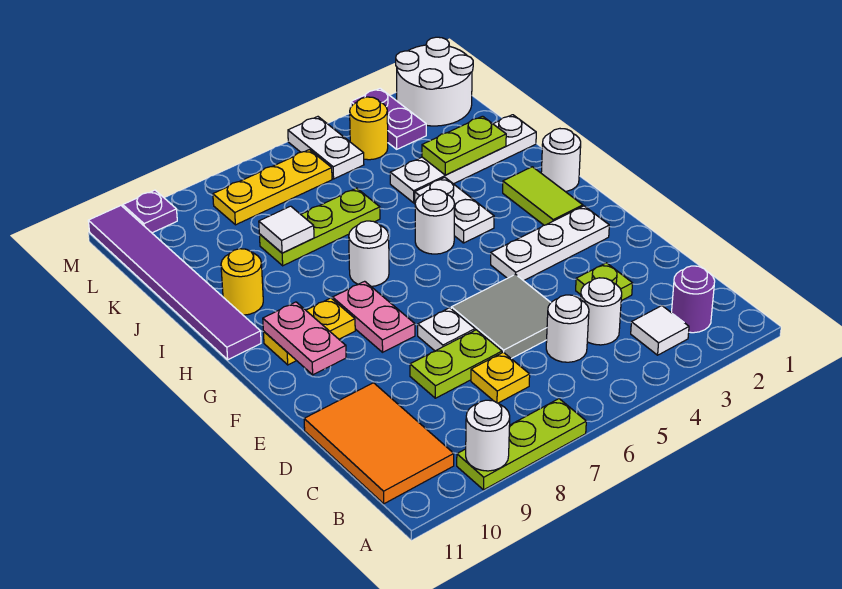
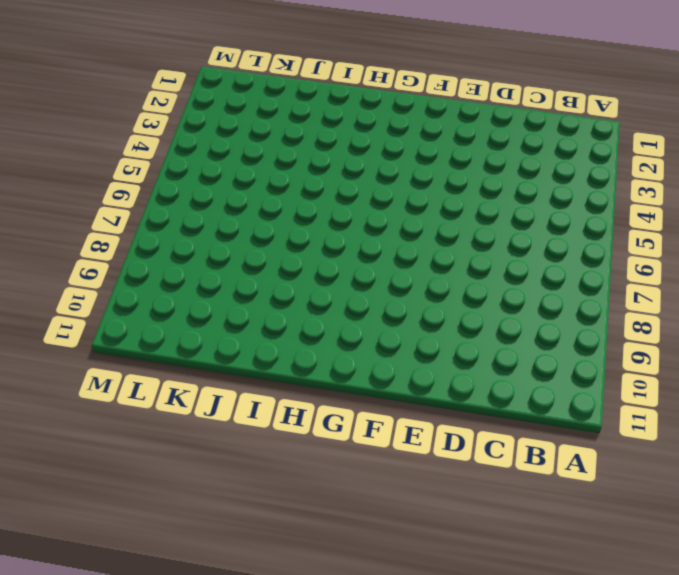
none -> lime plate A7:A9 level 1
none -> purple round brick B2 level 1
none -> white tile B3 level 1
none -> orange tile B10:D11 level 1

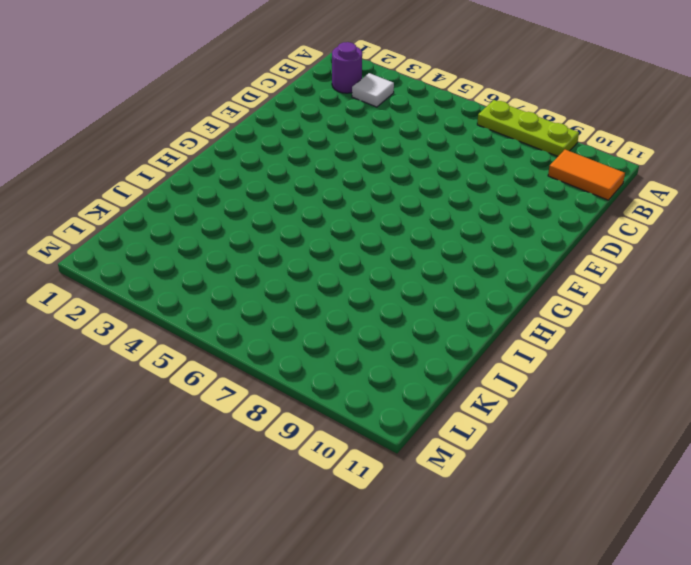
orange tile B10:B11 level 1 -> orange tile B10:D11 level 1
none -> white round brick C4 level 1
none -> white round brick C5 level 1
none -> yellow plate C7 level 1
none -> lime plate D3 level 1

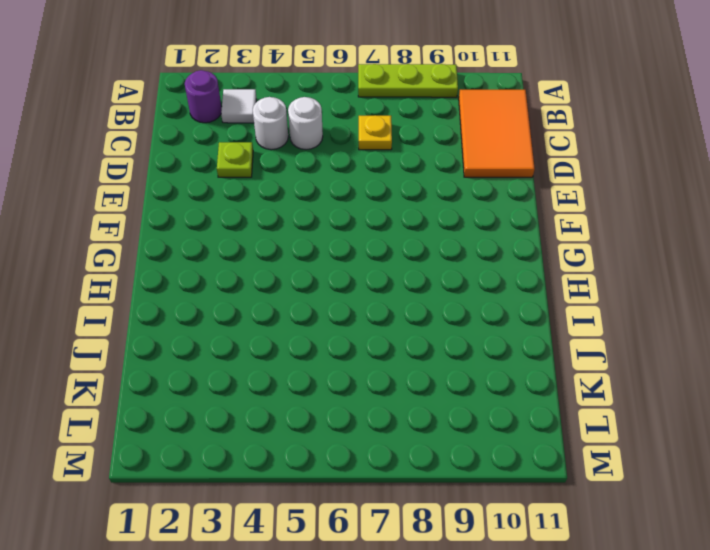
none -> grey tile D5:E6 level 1
none -> lime plate D7:D8 level 1
none -> white plate E7 level 1
none -> white plate F2:F4 level 1

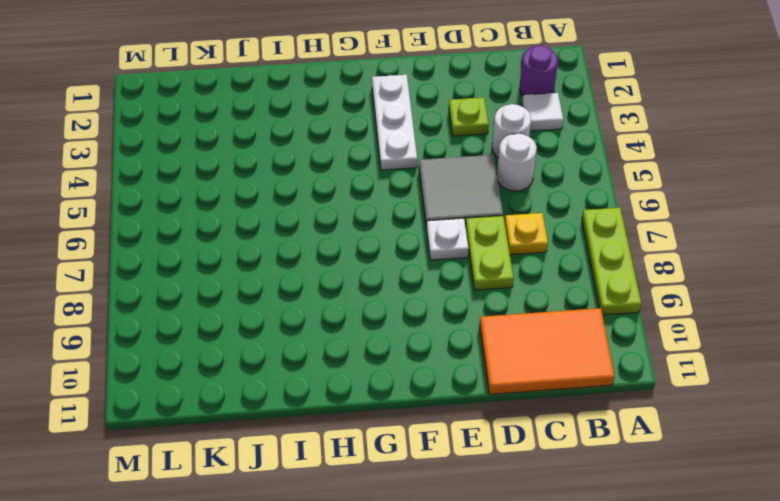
none -> pink plate F8:G8 level 1
none -> lime tile G2:H2 level 1
none -> yellow plate G9:G10 level 1
none -> white round brick H1 level 1

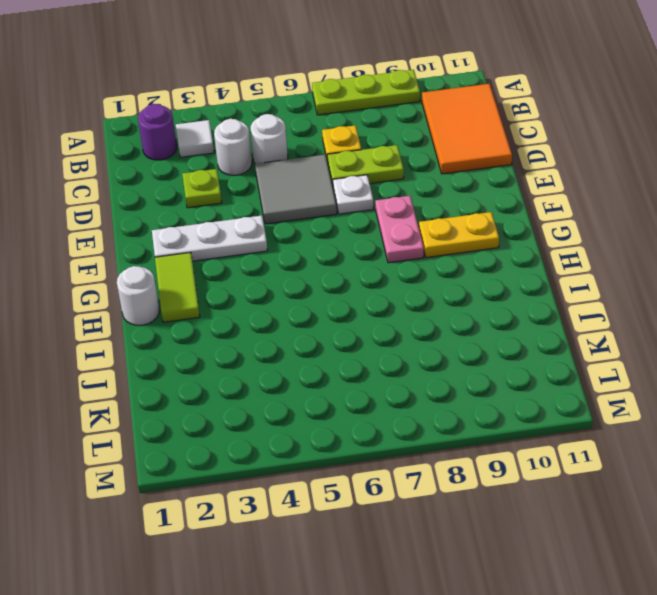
none -> white plate H4:I4 level 1
none -> white round brick H5 level 1
none -> white round brick H7 level 1
none -> purple tile H11:M11 level 1

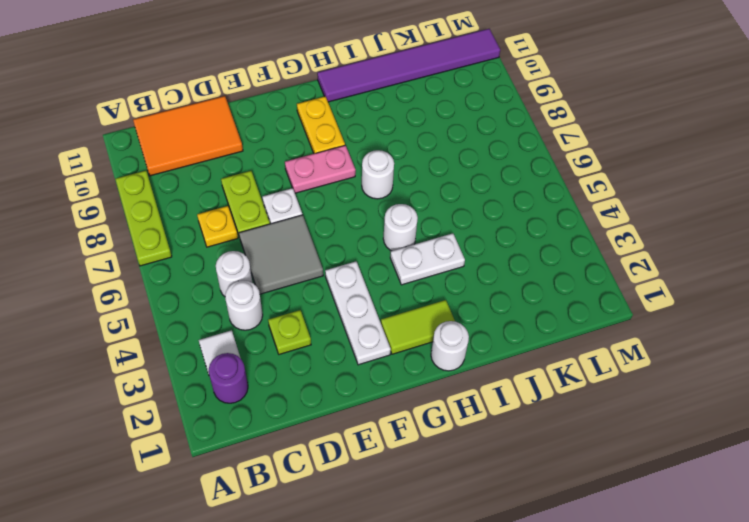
none -> yellow round brick I10 level 1
none -> white plate J1:J4 level 1
none -> lime plate J6:J8 level 1
none -> white round brick L1:M2 level 1

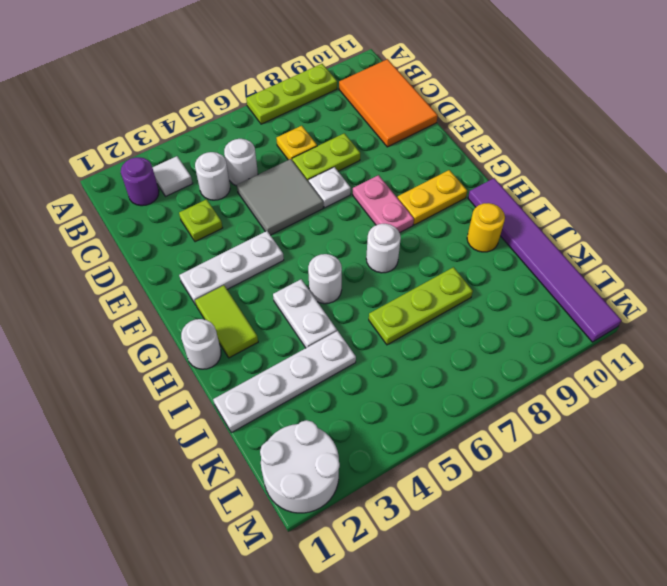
none -> purple plate L3:M3 level 1
none -> yellow round brick L4 level 1
none -> white plate L5:M5 level 1
none -> yellow plate L6:L8 level 1

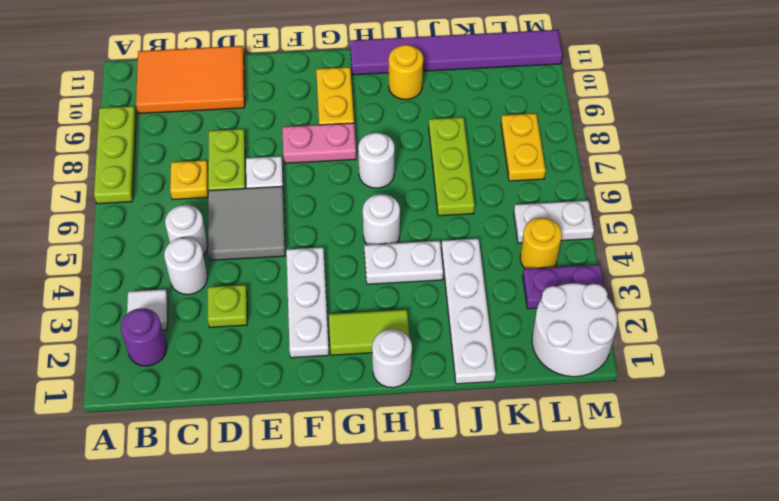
yellow plate L7:L8 level 1 -> yellow plate L6:L8 level 1
none -> purple plate M10 level 1
none -> white round brick A9 level 2
none -> pink plate F10:G10 level 2
none -> lime plate J2:J3 level 2

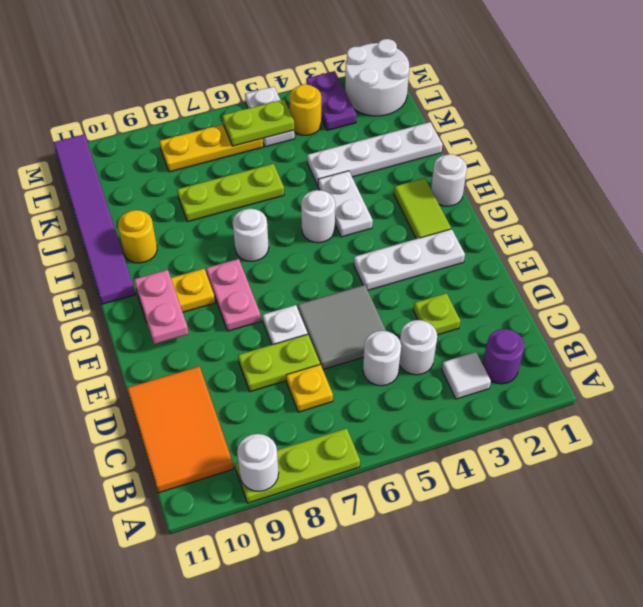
lime plate L5:L6 level 2 -> lime plate J2:J3 level 2
none -> purple plate M10 level 1
none -> white tile J8 level 2

